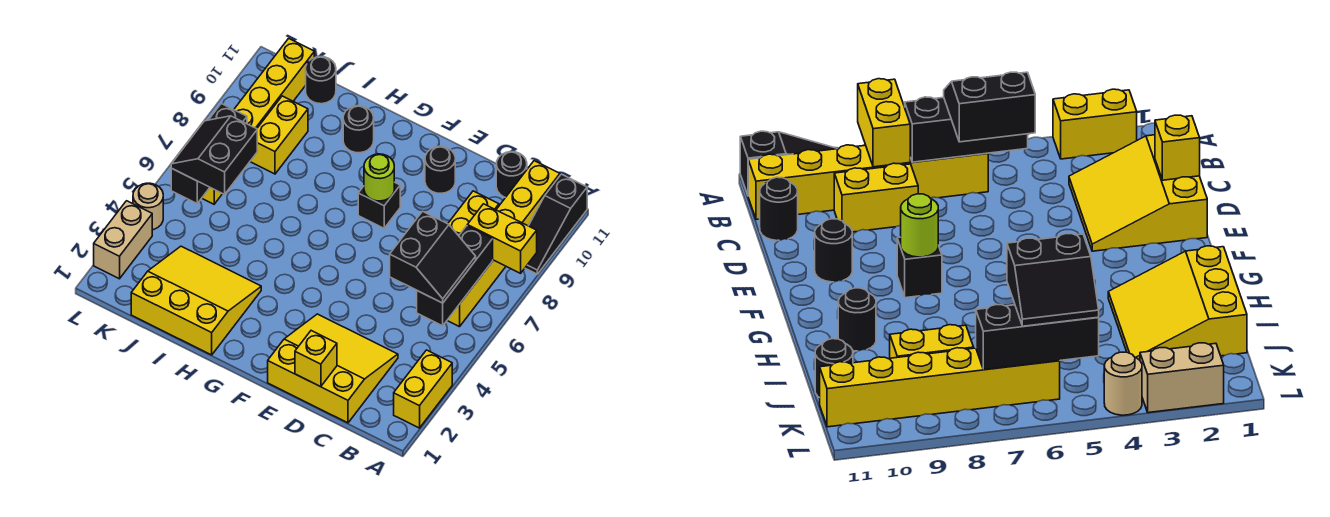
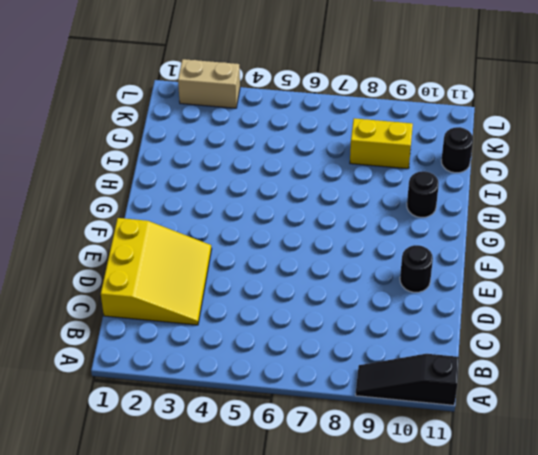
none -> yellow brick A2:A3 level 1
none -> yellow brick B6:B11 level 1
none -> yellow brick C8:C9 level 1

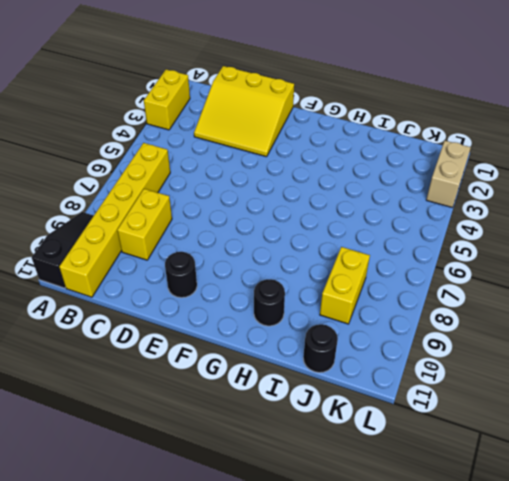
none -> black round brick C11 level 1
none -> black brick F8 level 1
none -> yellow slope H1:J3 level 1 top 1

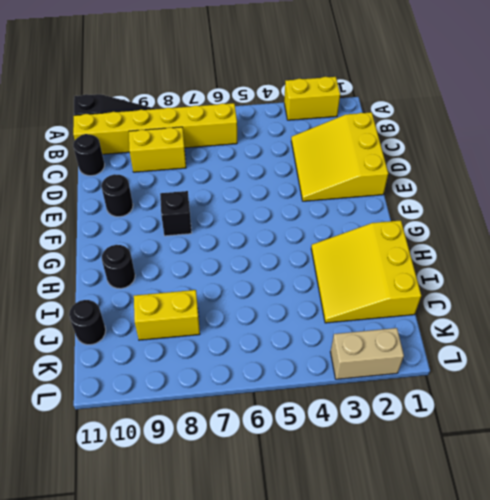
none -> yellow brick K6:K11 level 1
none -> tan round brick L4 level 1
none -> yellow brick A8:B8 level 2

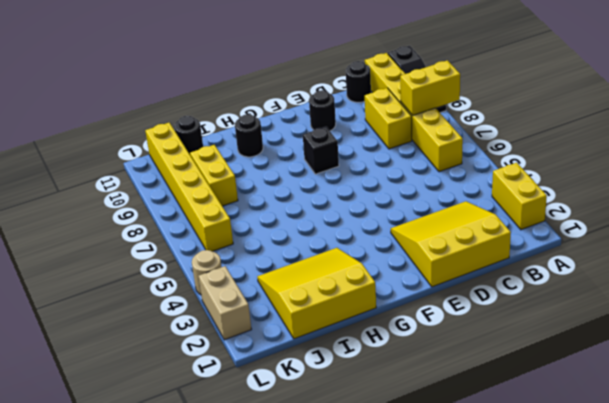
none -> black brick B5:B7 level 2
none -> yellow brick D1 level 2
none -> lime round brick F8 level 2

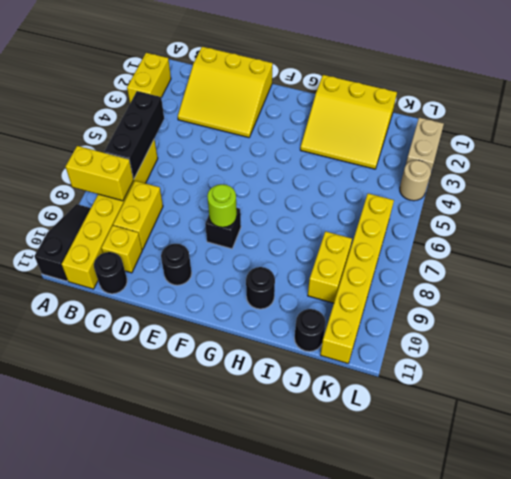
yellow brick C10 level 1 -> yellow brick D1 level 2
none -> black brick K5:K7 level 2
none -> black slope B5:C6 level 3 top C
none -> black slope J5:K6 level 3 top J

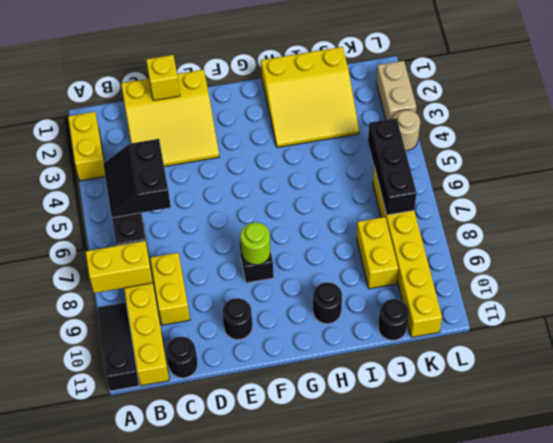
none -> black slope J5:K6 level 3 top J

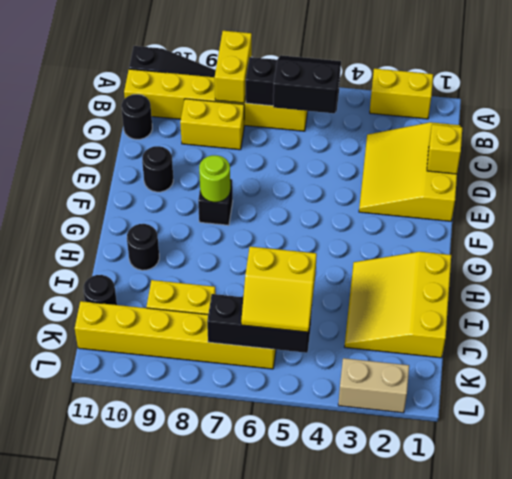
yellow slope J5:K6 level 3 top J -> black slope J5:K6 level 3 top J
none -> tan round brick L4 level 1

